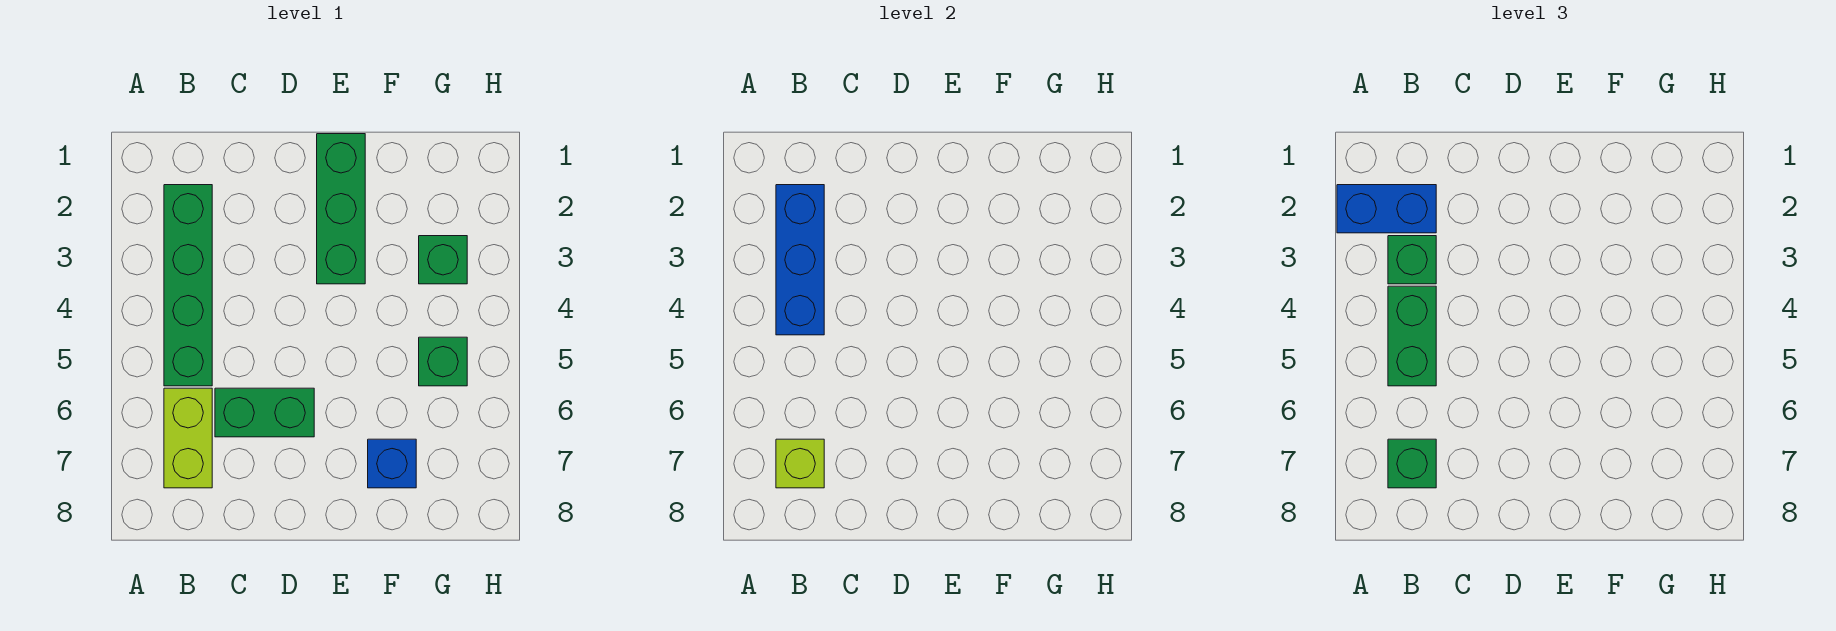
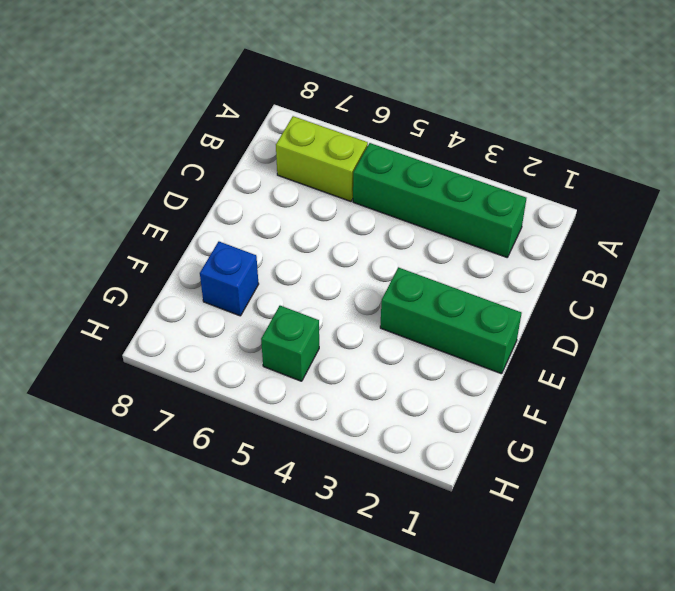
none -> green brick C6:D6 level 1
none -> green brick G3 level 1
none -> blue brick B2:B4 level 2

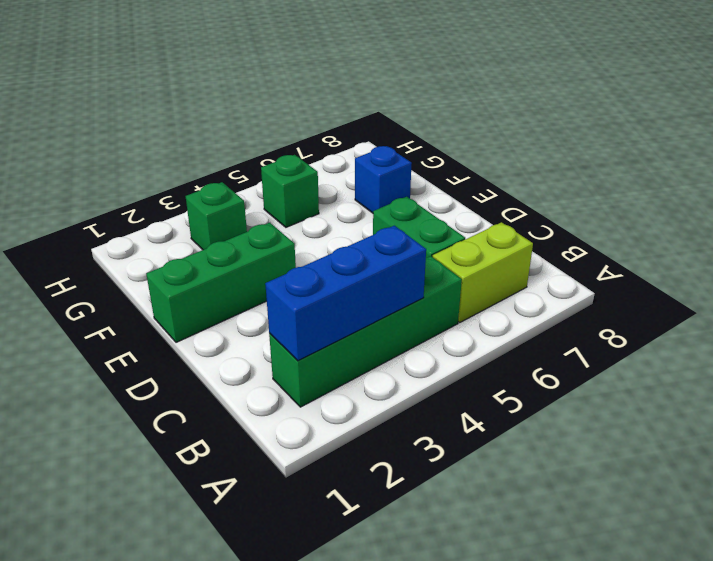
none -> lime brick B7 level 2
none -> blue brick A2:B2 level 3
none -> green brick B3 level 3

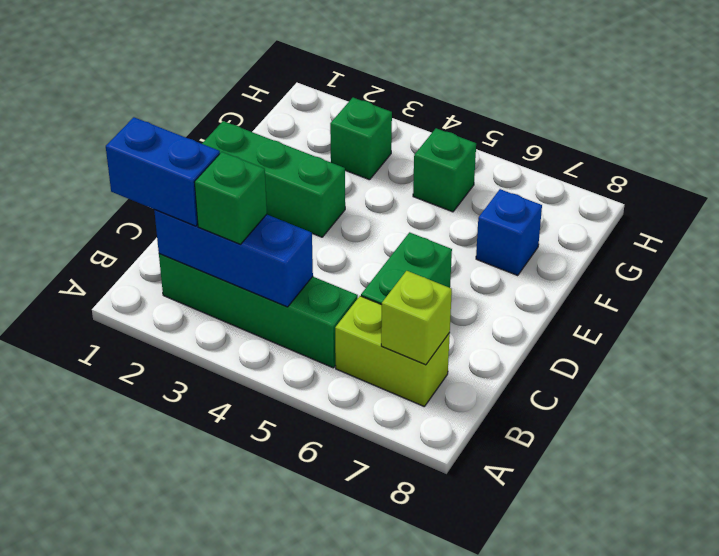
blue brick B1:B2 level 3 -> blue brick A2:B2 level 3
none -> green brick B4:B5 level 3
none -> green brick B7 level 3

